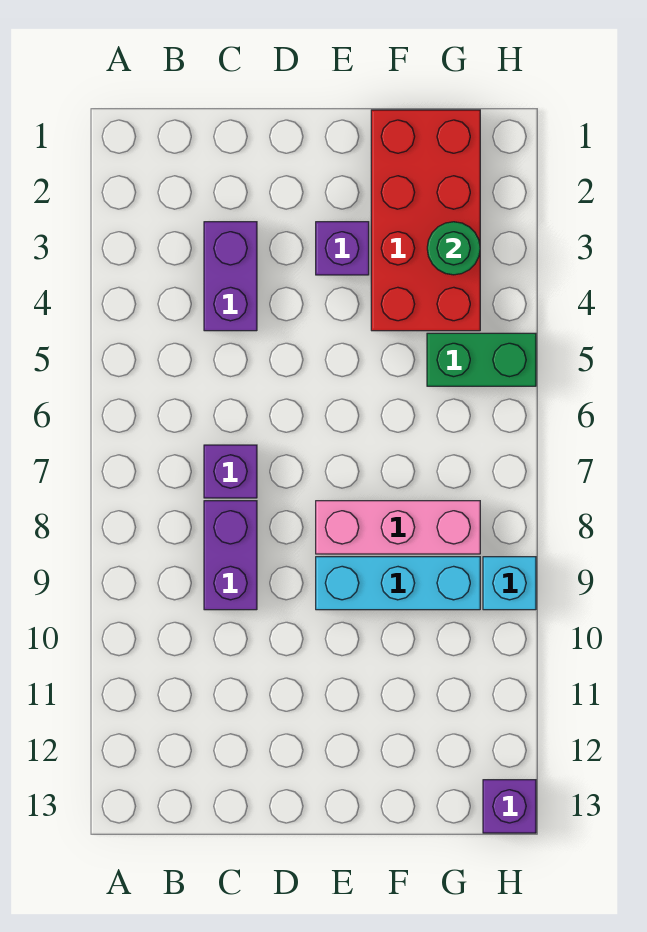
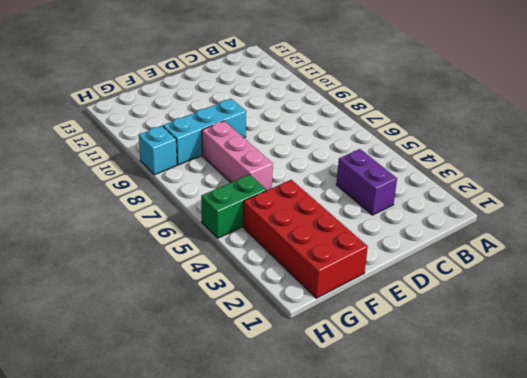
pink brick F6:F8 level 1 -> pink brick E8:G8 level 1
none -> purple brick C7 level 1
none -> purple brick C8:C9 level 1

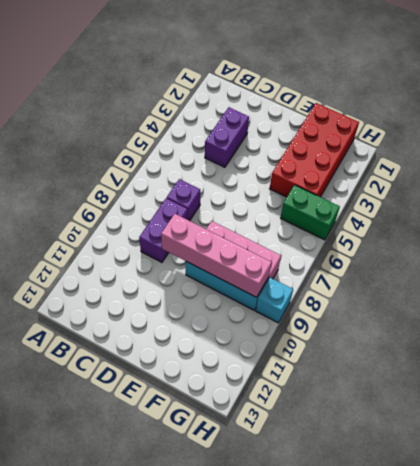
pink brick D9:G9 level 2 -> none
none -> purple brick E3 level 1
none -> purple brick H13 level 1

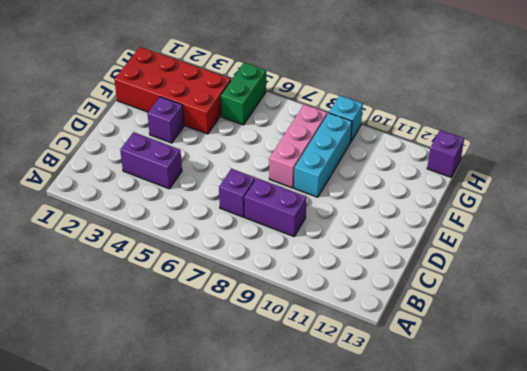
none -> green round brick G3 level 2

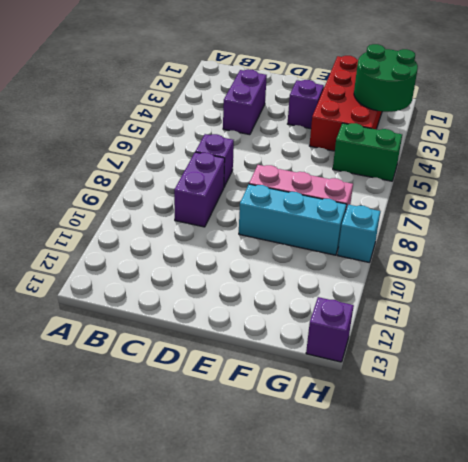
green round brick G2:H3 level 2 -> green round brick G3 level 2

